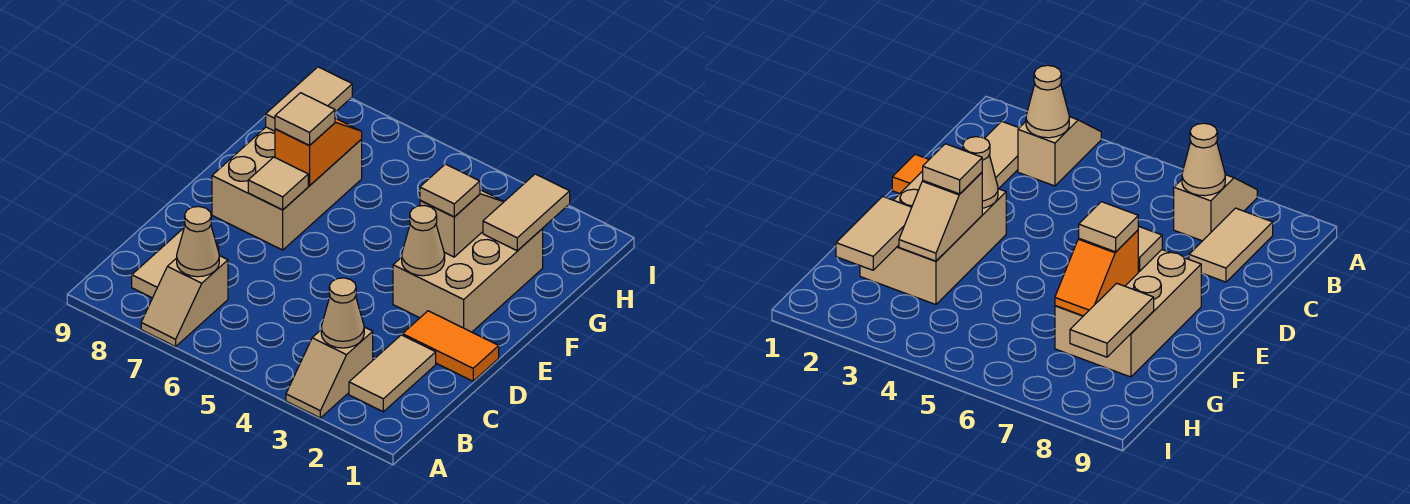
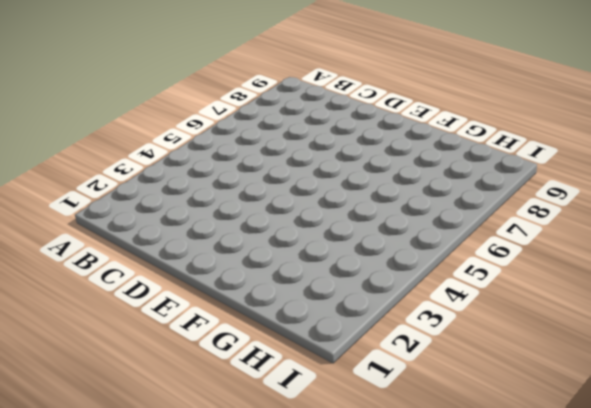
none -> tan slope A3:B3 level 1 top B
none -> tan slope A7:B7 level 1 top B
none -> tan tile B2:C2 level 1

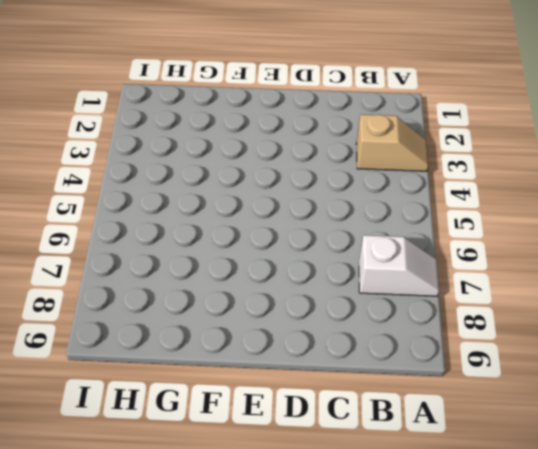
white slope A7:B7 level 1 top B -> tan slope A7:B7 level 1 top B
none -> tan tile B2:C2 level 1
none -> tan tile B8:C8 level 1
none -> orange tile D1:D2 level 1

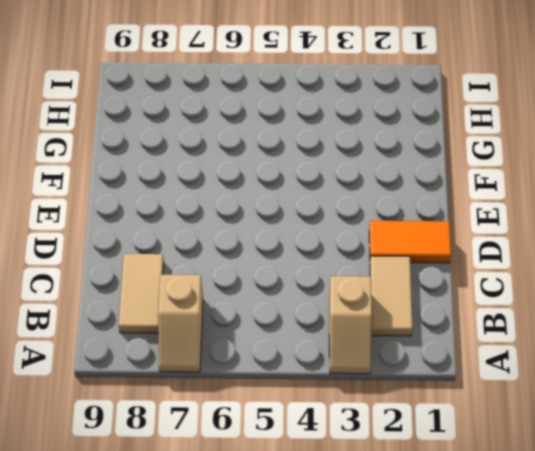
none -> tan brick E2:G3 level 1
none -> tan brick E7:G8 level 1
none -> tan cone B3 level 2

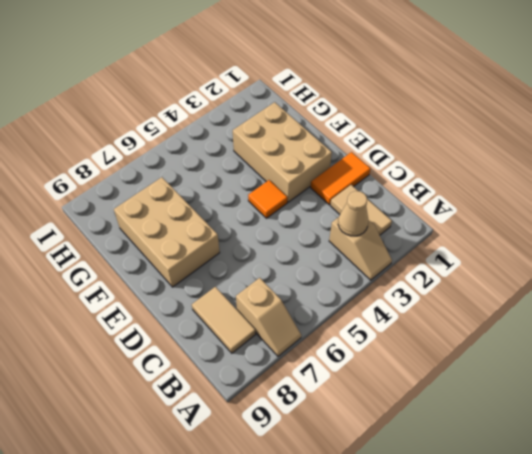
orange tile E4 level 1 -> none
none -> tan cone B7 level 2
none -> tan cone E3 level 2
none -> tan tile E7 level 2

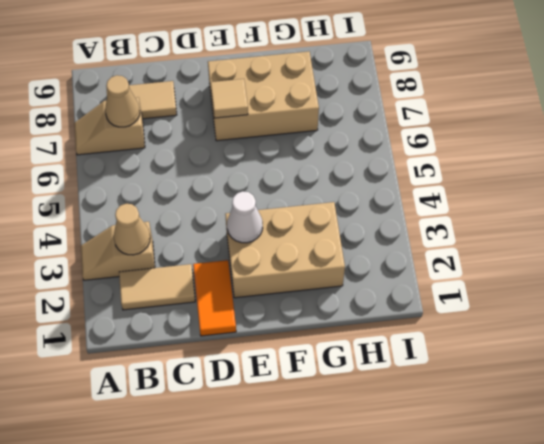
white cone E3 level 2 -> tan cone E3 level 2
none -> tan slope F3:G3 level 2 top F
none -> orange slope F7:G7 level 2 top F
none -> tan tile G2:H2 level 2

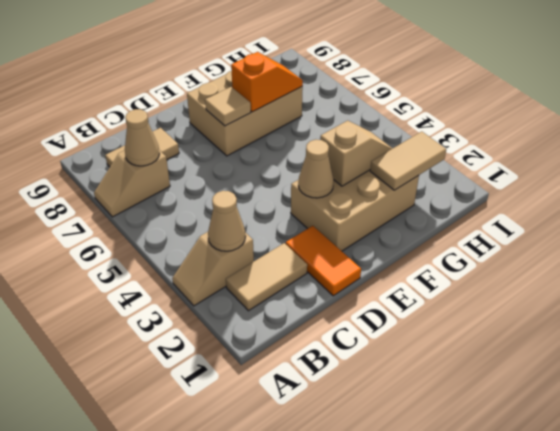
none -> tan tile G8:H8 level 2
none -> tan tile F3 level 3
none -> tan tile F7 level 3

